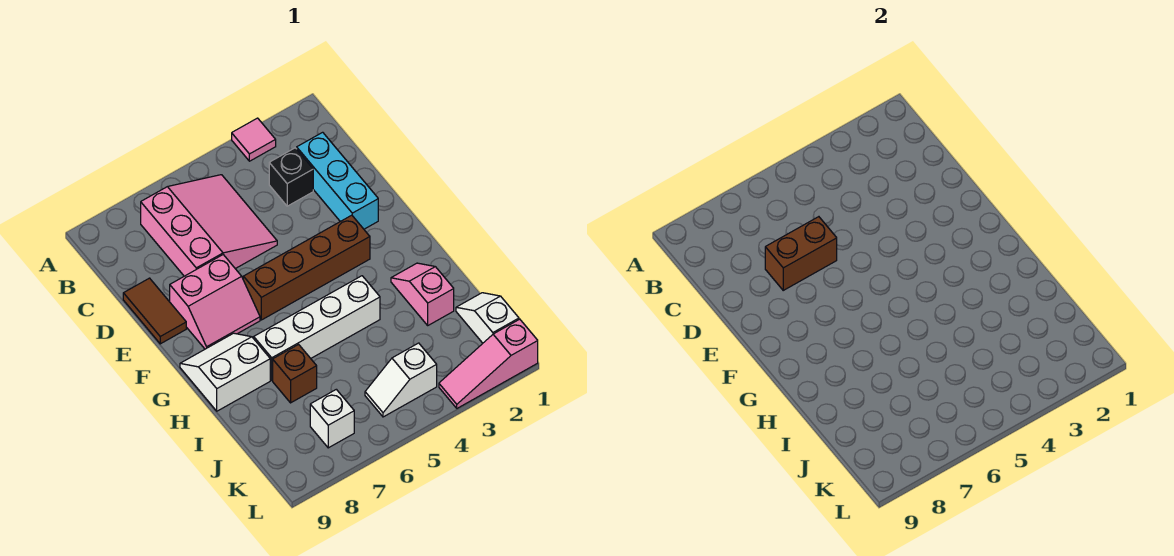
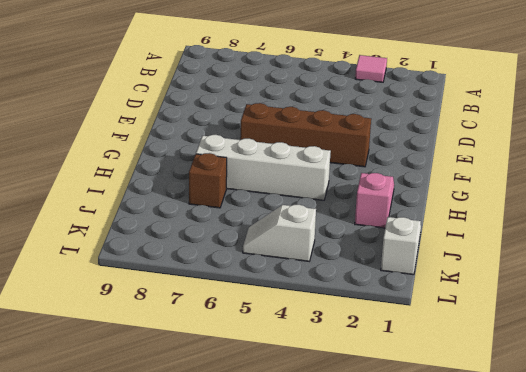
none -> pink slope B5:D7 level 1 top 7
none -> cyan brick C2:E2 level 1
none -> black brick C3 level 1

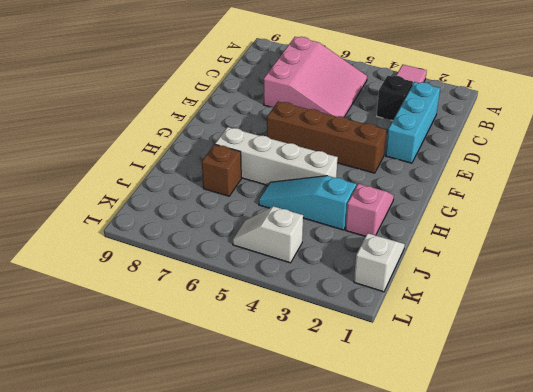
cyan slope I3:I5 level 1 top 3 -> none
none -> brown tile D9:E9 level 1
none -> pink slope E7:F8 level 1 top E
none -> white slope G8:H9 level 1 top H

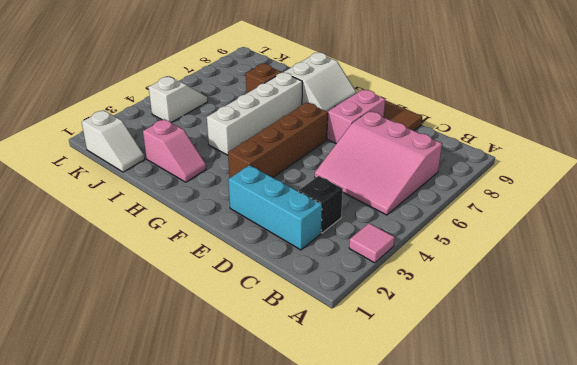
none -> white brick K7 level 1
none -> pink slope L1:L3 level 1 top 1
none -> brown brick D6:D7 level 2

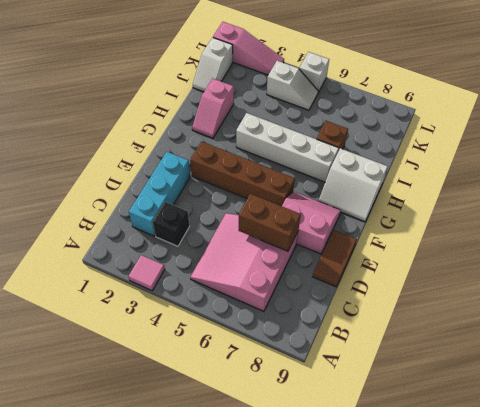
white brick L5 level 1 -> white brick K7 level 1

